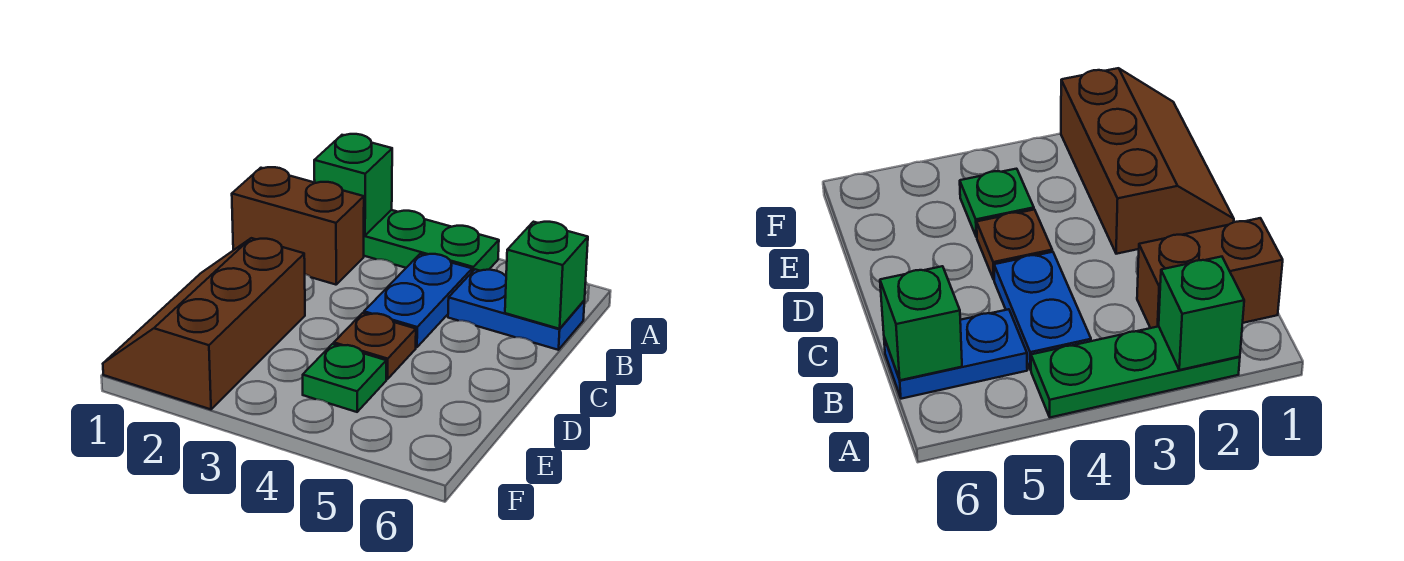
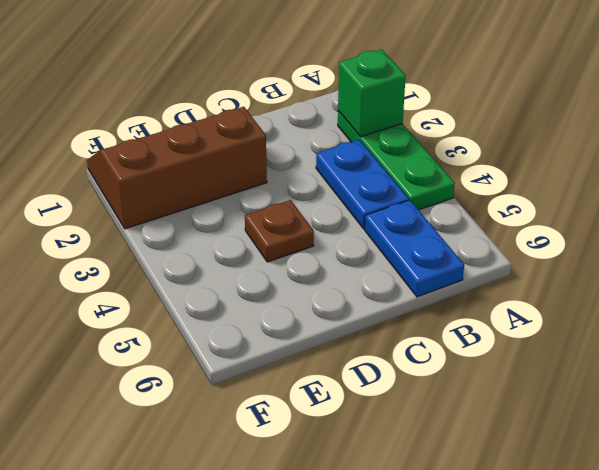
blue plate B3:B4 level 1 -> blue plate B4:C4 level 1
none -> brown brick B1:B2 level 1
none -> green plate E4 level 1

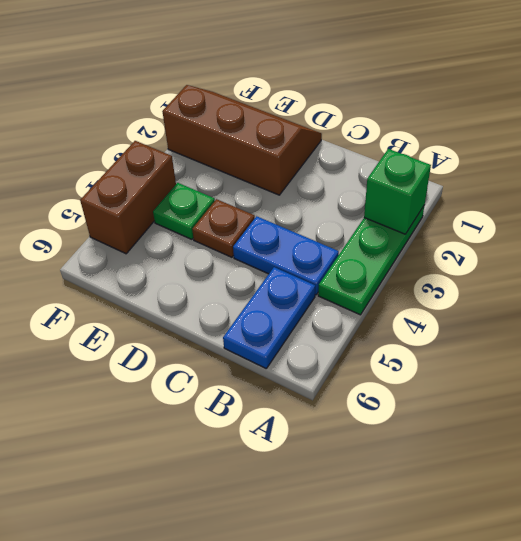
brown brick F4:F5 level 1 -> brown brick B1:B2 level 1
none -> green brick B6 level 2

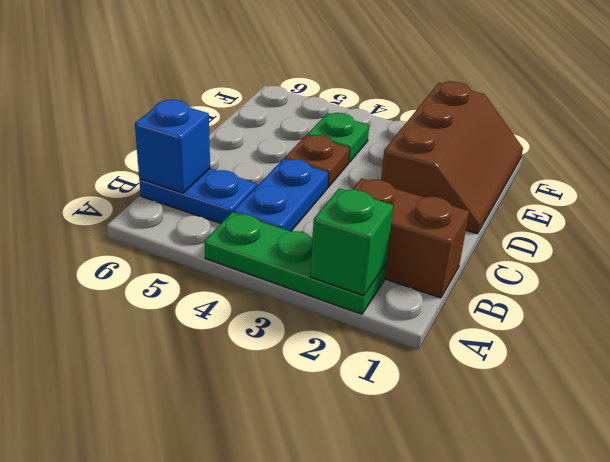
blue brick B6 level 2 -> green brick B6 level 2

